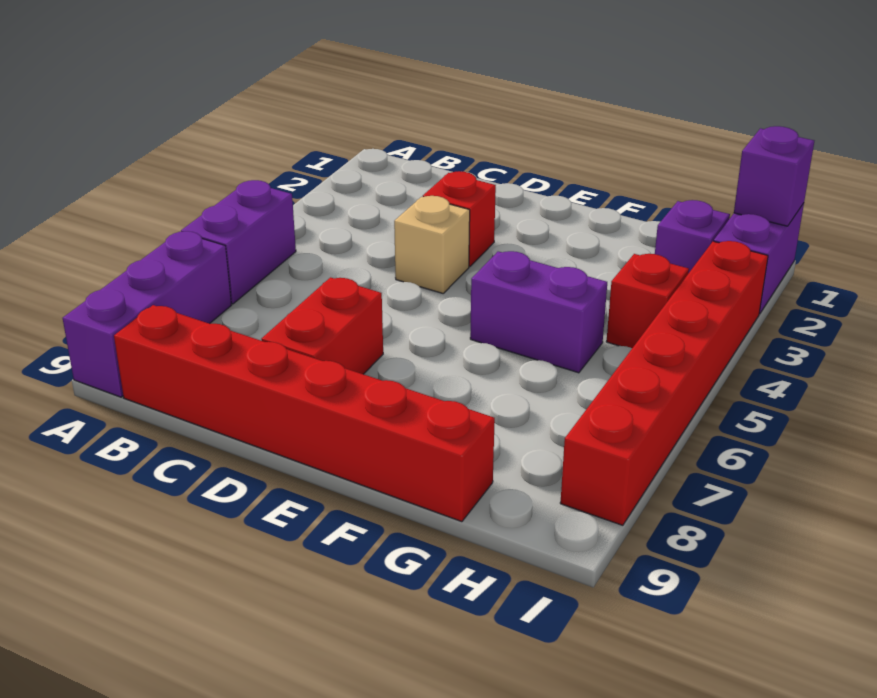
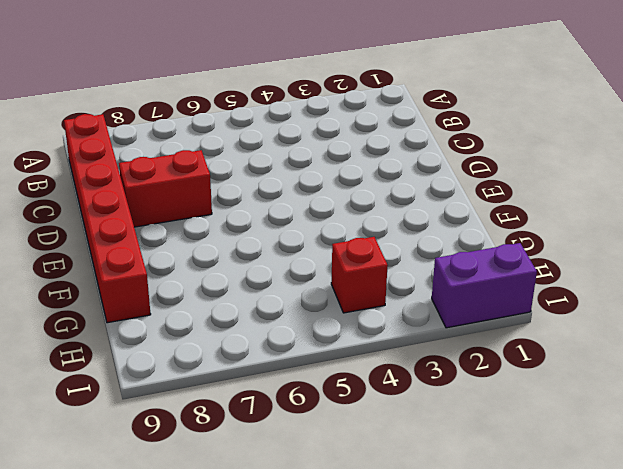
none -> purple brick A5:A6 level 1
none -> purple brick A7:A9 level 1
none -> red brick D3 level 1

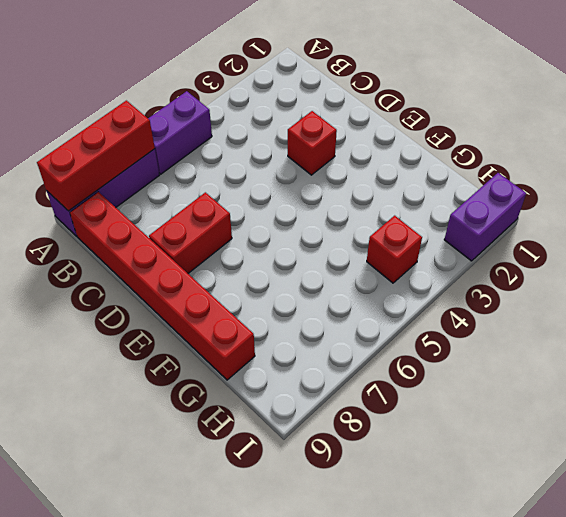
red brick A7:A9 level 2 -> none
none -> tan brick D4 level 1
none -> purple brick F5:G5 level 1
none -> purple brick H2 level 1

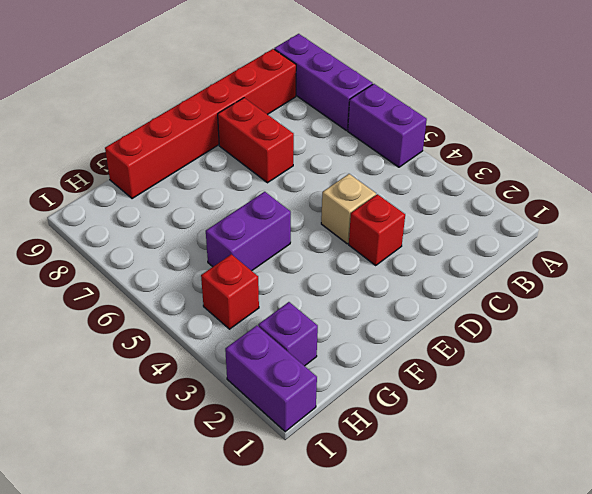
none -> red brick I3:I8 level 1
none -> purple brick I1 level 2

